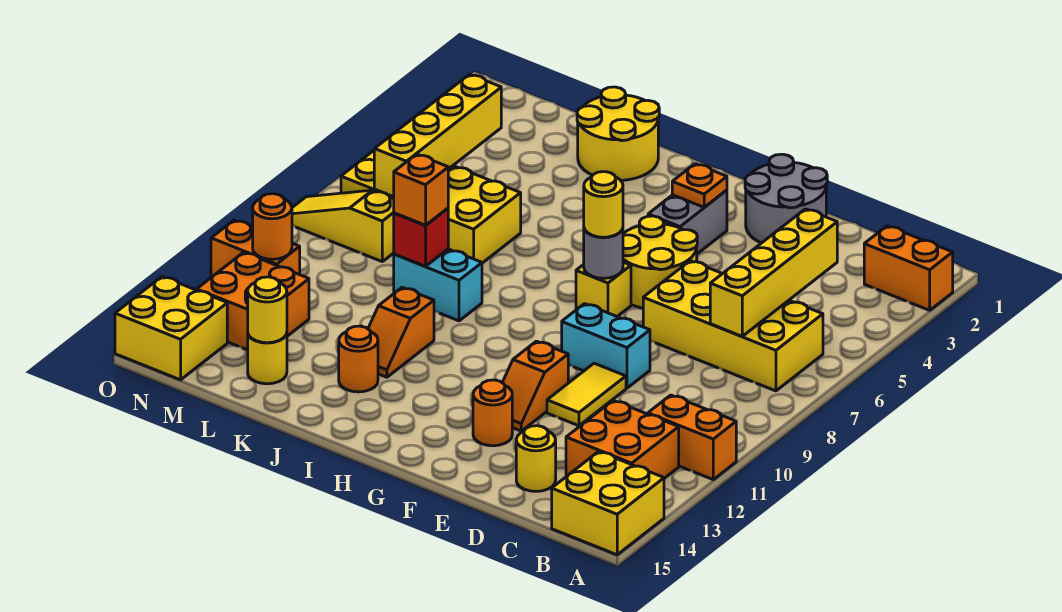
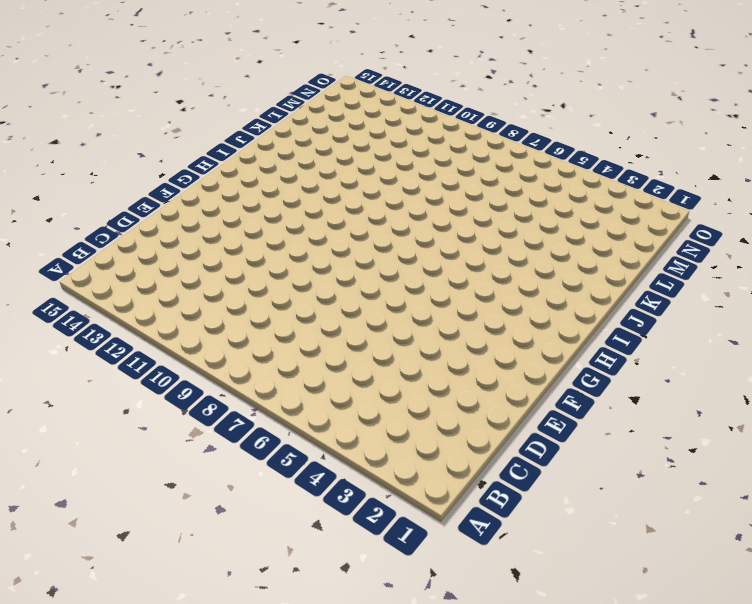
none -> orange brick A2:B2 level 1
none -> orange brick A11:B11 level 1
none -> yellow brick A14:B15 level 1
none -> yellow brick B6:E7 level 1

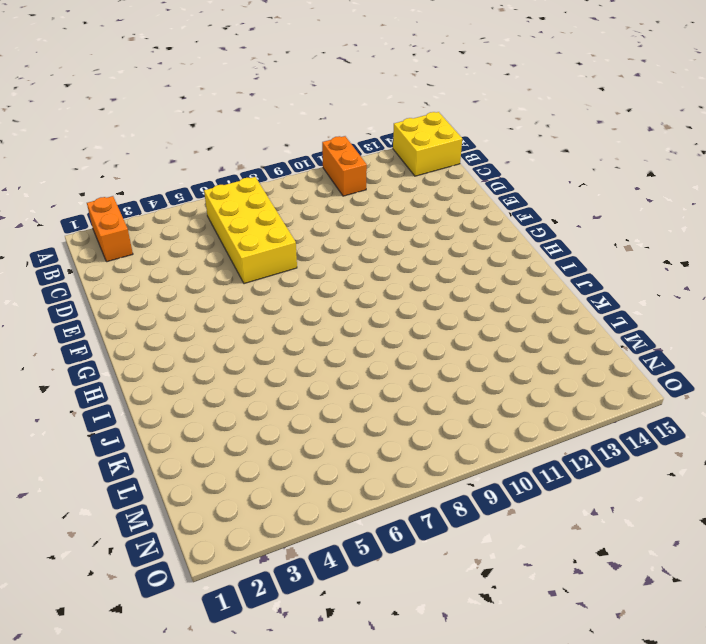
none -> orange brick B12:C13 level 1
none -> yellow round brick D14 level 1
none -> grey round brick E1:F2 level 1
none -> cyan brick E9:F9 level 1

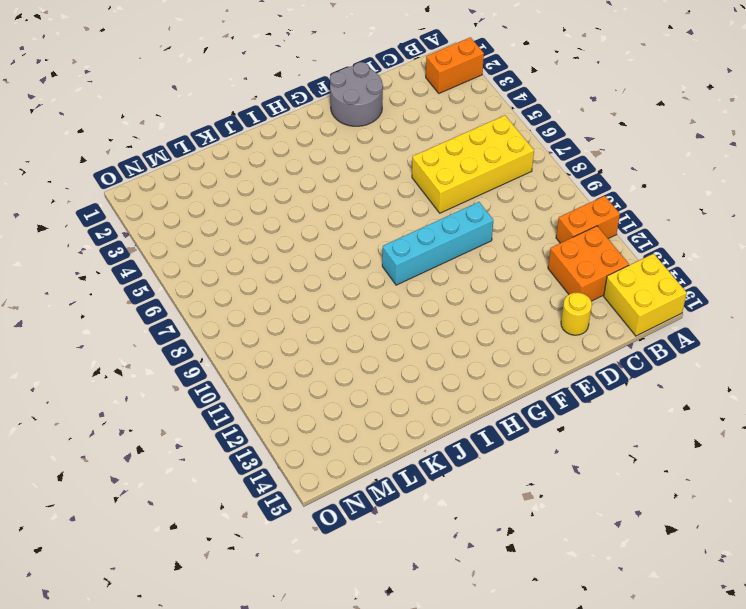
cyan brick E9:H9 level 1 -> cyan brick E9:F9 level 1
none -> yellow tile E10:E11 level 1
none -> yellow round brick F5:G6 level 1
none -> orange slope F11:F12 level 1 top 11
none -> orange round brick F13 level 1

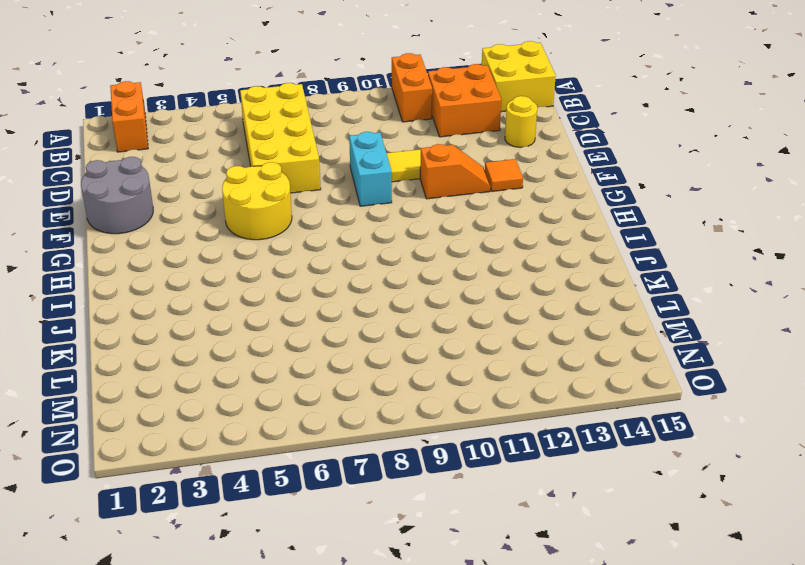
orange tile F13 level 1 -> orange round brick F13 level 1
none -> grey brick G3:G4 level 1
none -> yellow brick G7 level 1
none -> yellow round brick J1:K2 level 1
none -> cyan brick J9:K9 level 1

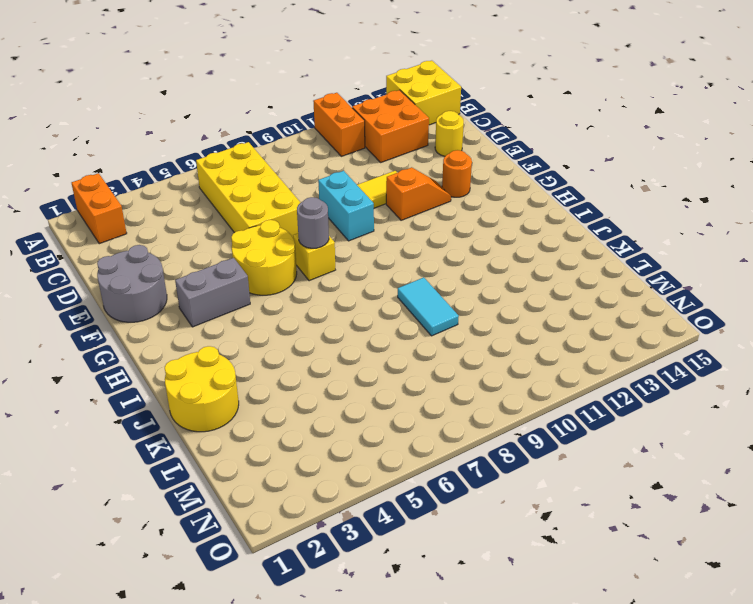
cyan tile J9:K9 level 1 -> cyan brick J9:K9 level 1
none -> orange slope J11:J12 level 1 top 11
none -> orange round brick J13 level 1
none -> yellow brick K6:N7 level 1
none -> yellow round brick L14 level 1

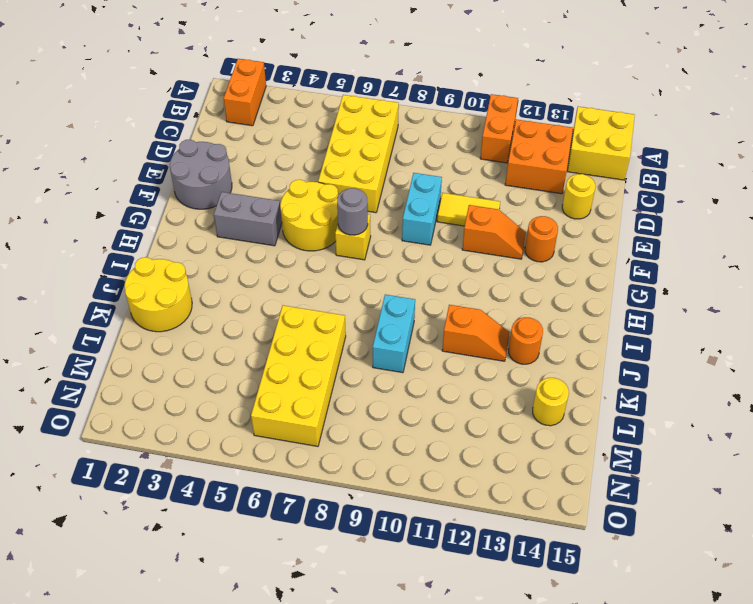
none -> yellow slope M8:O8 level 1 top M
none -> orange brick M12:N13 level 1
none -> orange brick N11:O11 level 1
none -> yellow brick N14:O15 level 1

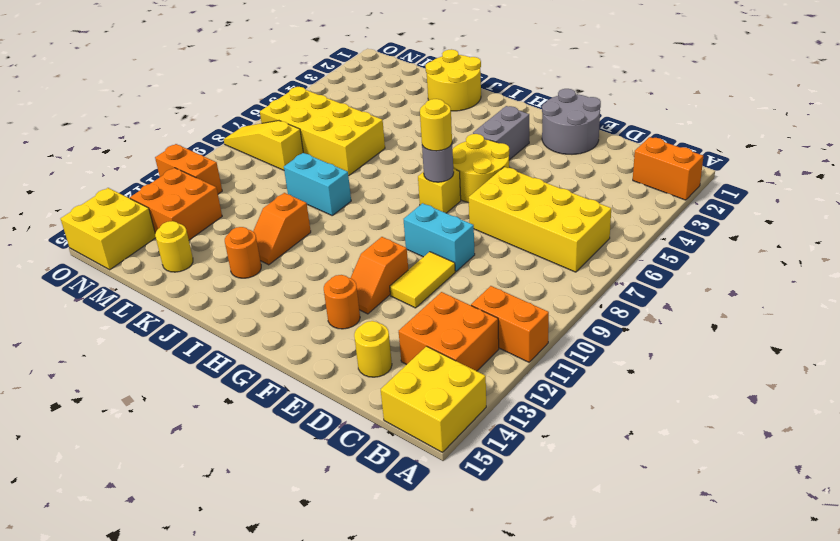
none -> yellow brick C4:C7 level 2
none -> orange plate G3 level 2
none -> red brick K9 level 2
none -> yellow round brick L14 level 2

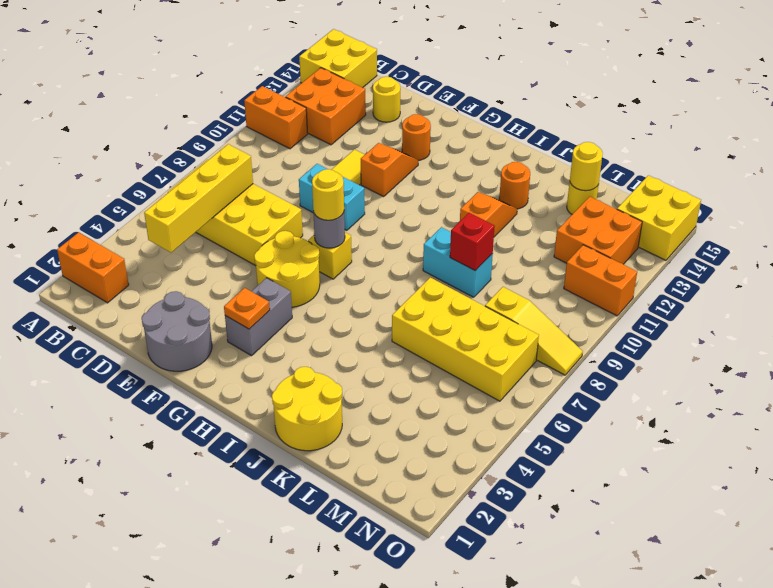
none -> yellow brick M4:M7 level 2
none -> orange round brick N11 level 2
none -> orange brick K9 level 3

